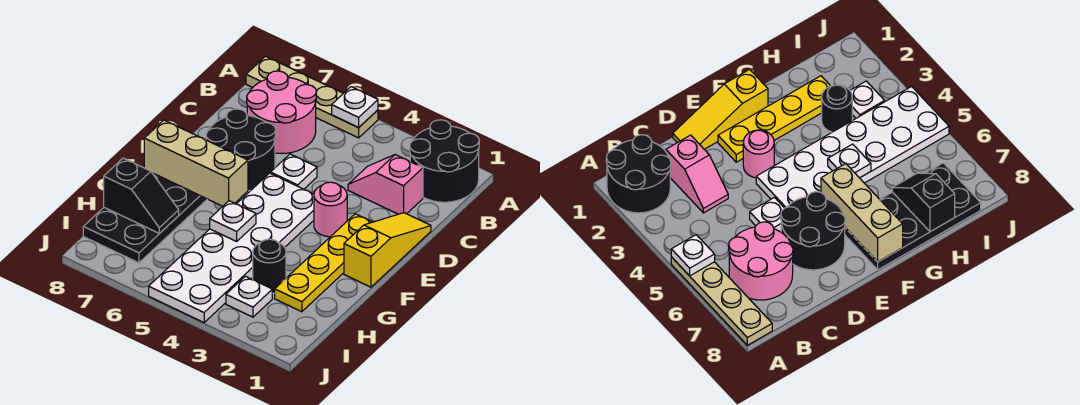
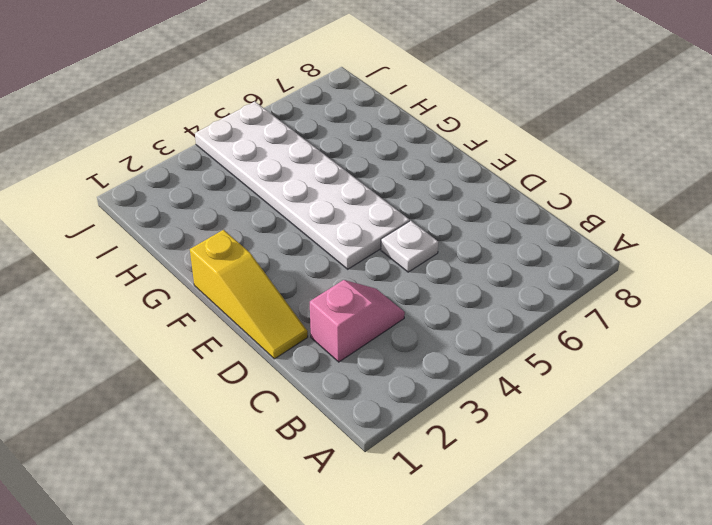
none -> black round brick A1:B2 level 1
none -> tan plate A5:A8 level 1
none -> pink round brick B6:C7 level 1

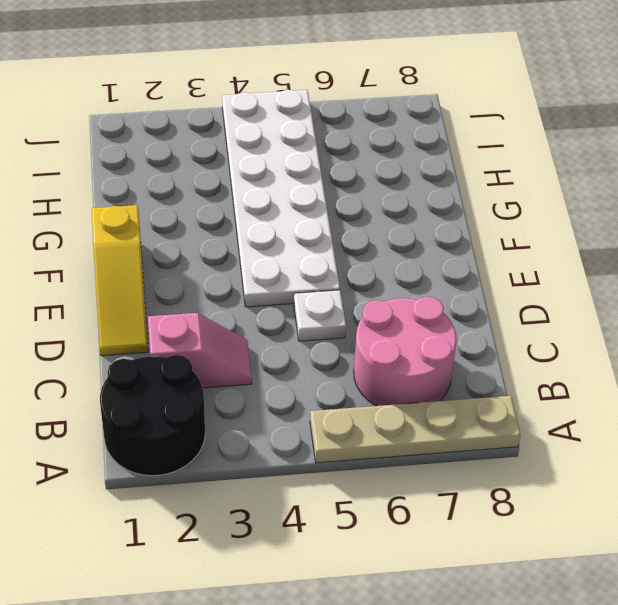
none -> black round brick D6:E7 level 1
none -> yellow plate E2:H2 level 1
none -> pink round brick E3 level 1

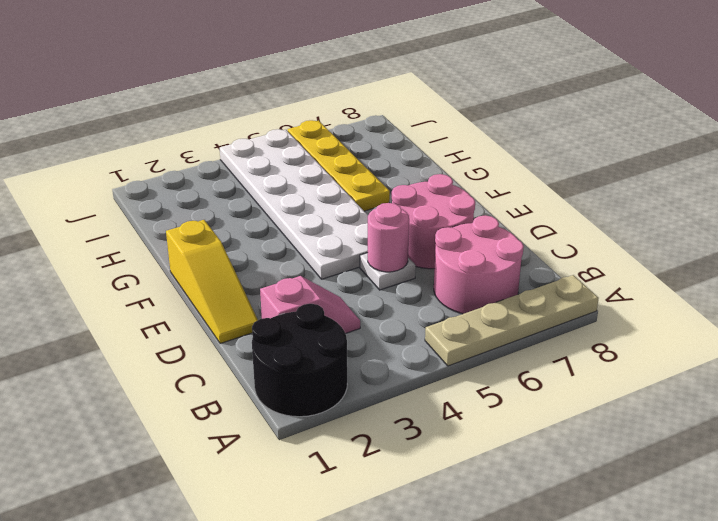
pink round brick D5 level 2 -> pink round brick E3 level 1
pink round brick D6:E7 level 1 -> black round brick D6:E7 level 1
yellow plate G6:J6 level 1 -> yellow plate E2:H2 level 1
none -> black plate F7:I8 level 1
none -> black round brick H3 level 1
none -> white plate I3 level 1

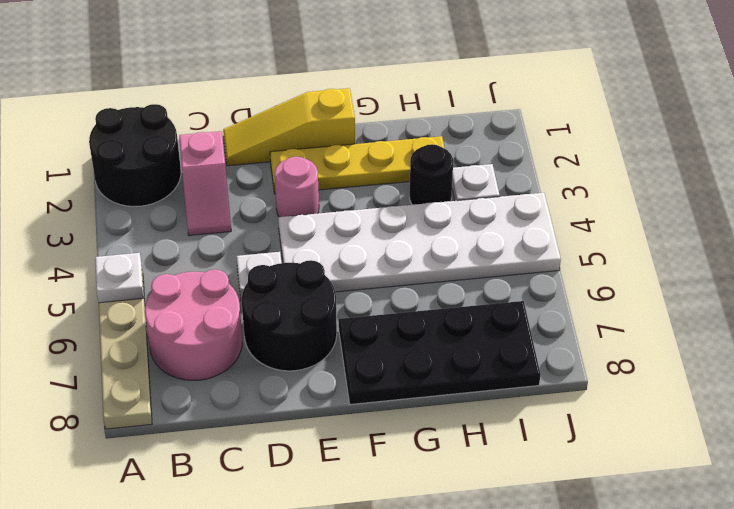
none -> tan brick F6:F8 level 2
none -> white plate G5 level 2
none -> black slope H7:H8 level 2 top 8

